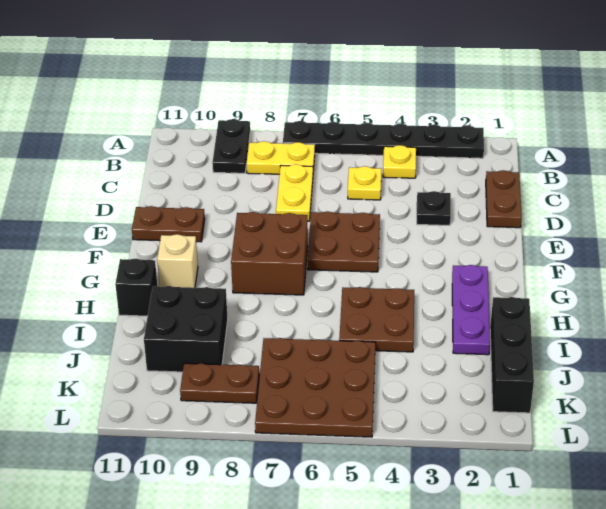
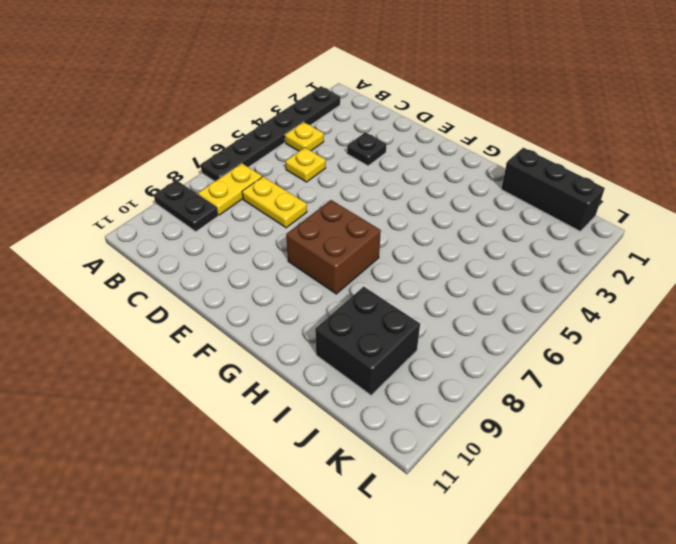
none -> brown plate C1:D1 level 1
none -> brown plate E5:F6 level 1
none -> brown plate E10:E11 level 1

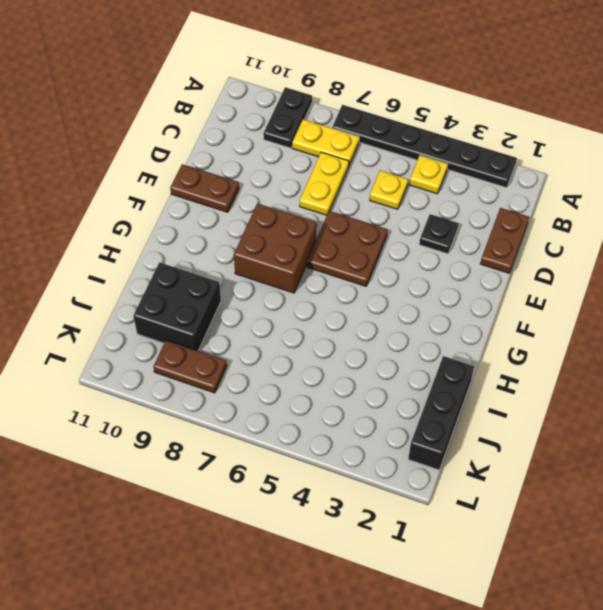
none -> purple plate G2:I2 level 1
none -> tan brick G10 level 1
none -> brown plate H4:I5 level 1

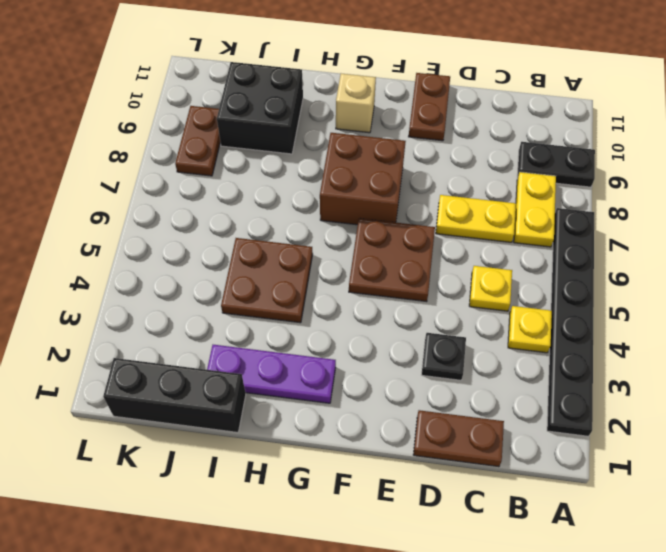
none -> black brick H11 level 1
none -> brown plate J5:L7 level 1

